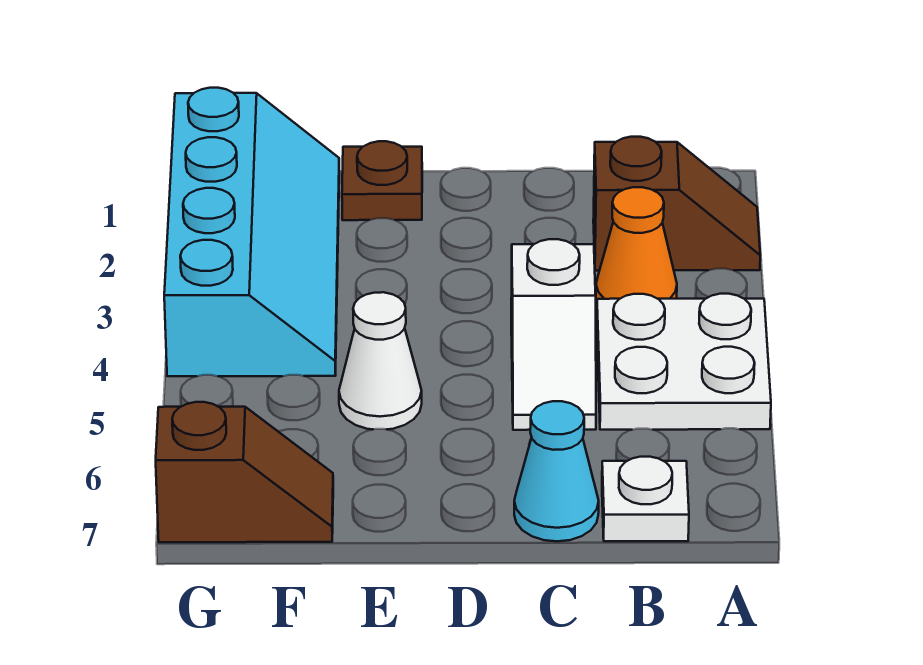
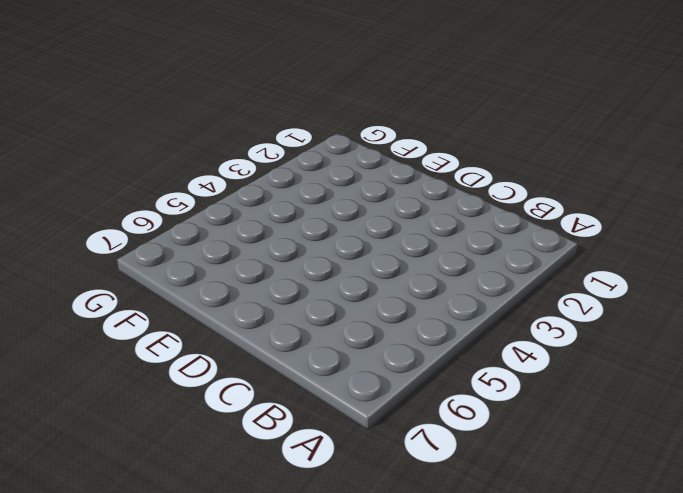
none -> brown slope A2:B2 level 1 top B
none -> white plate A4:B5 level 1

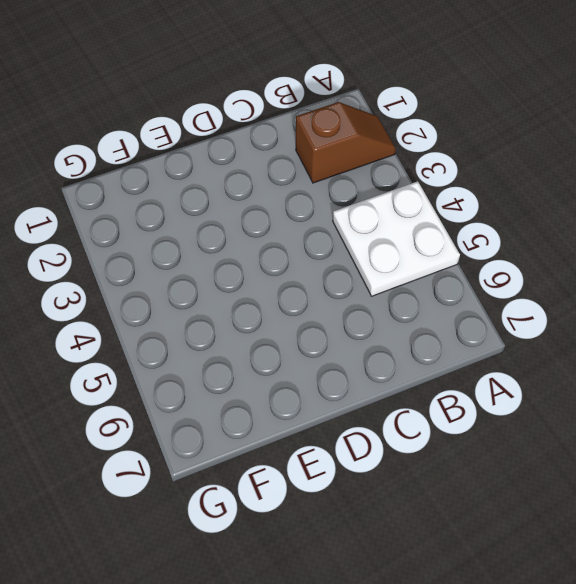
none -> orange cone B3 level 1
none -> white plate B7 level 1

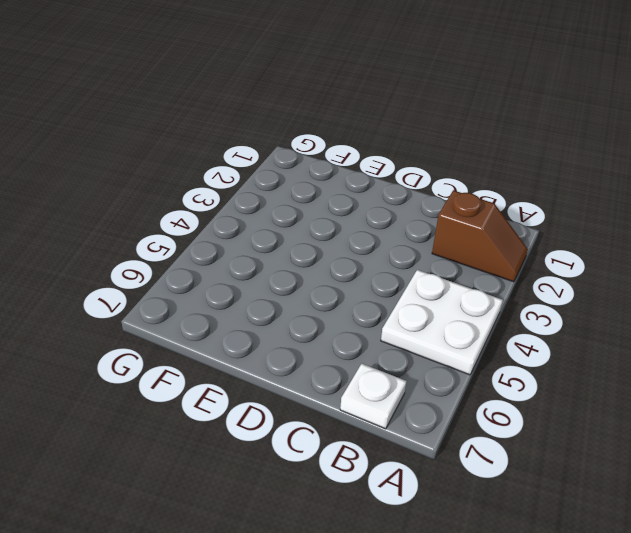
none -> orange cone B3 level 1
none -> white slope C4:C5 level 1 top 4

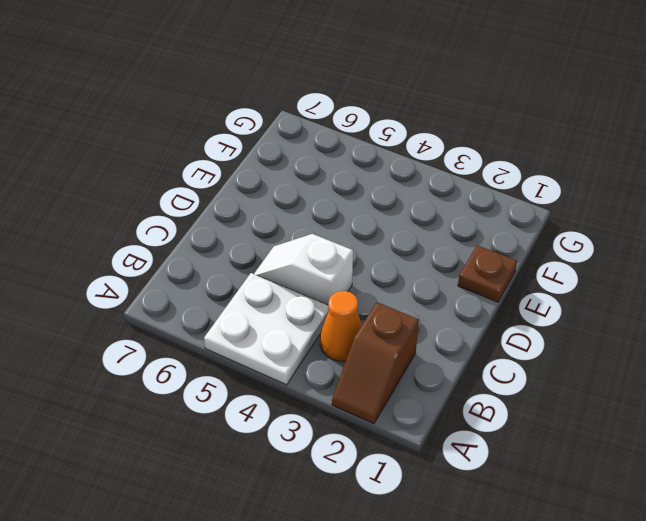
none -> white plate B7 level 1
none -> cyan cone C7 level 1

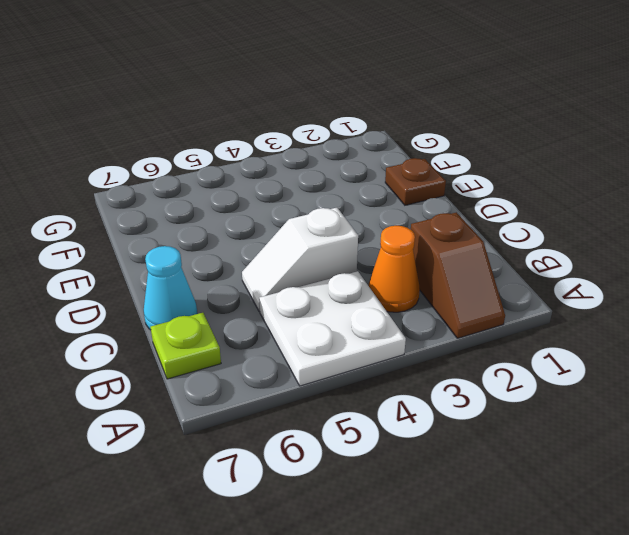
lime plate B7 level 1 -> white plate B7 level 1
none -> white cone E5 level 1
none -> cyan slope F1:G4 level 1 top G

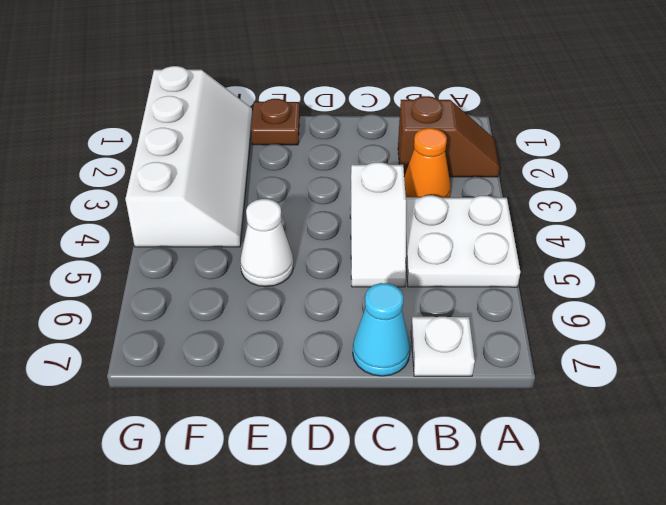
white slope F1:G4 level 1 top G -> cyan slope F1:G4 level 1 top G
none -> brown slope F7:G7 level 1 top G

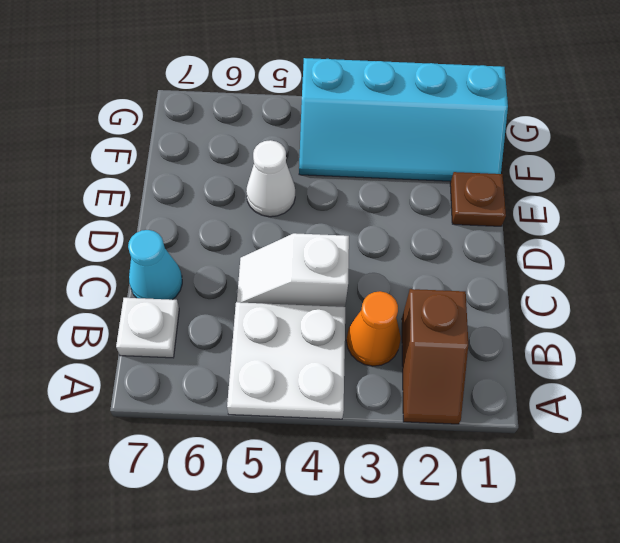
none -> brown slope F7:G7 level 1 top G

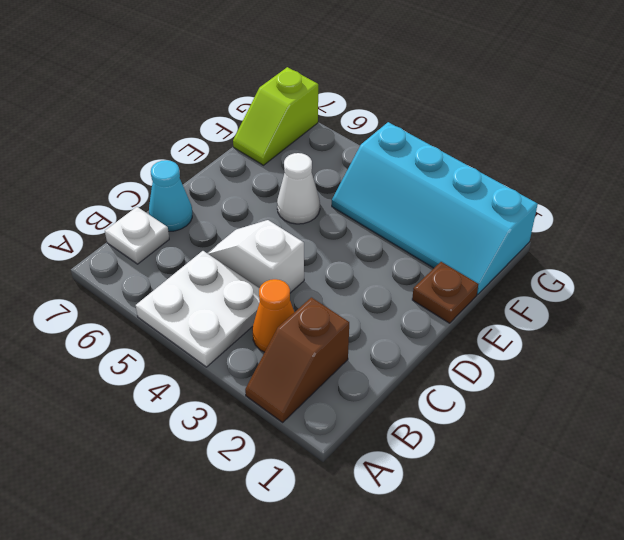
lime slope F7:G7 level 1 top G -> brown slope F7:G7 level 1 top G

